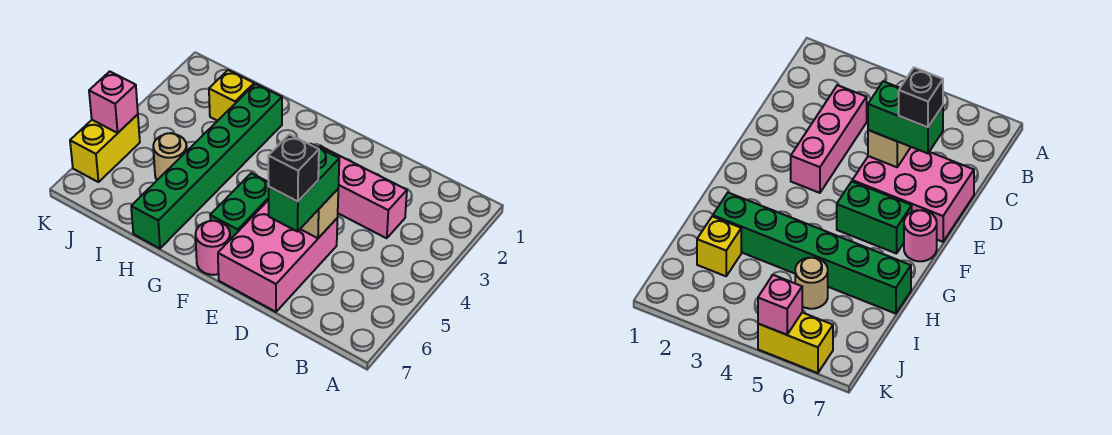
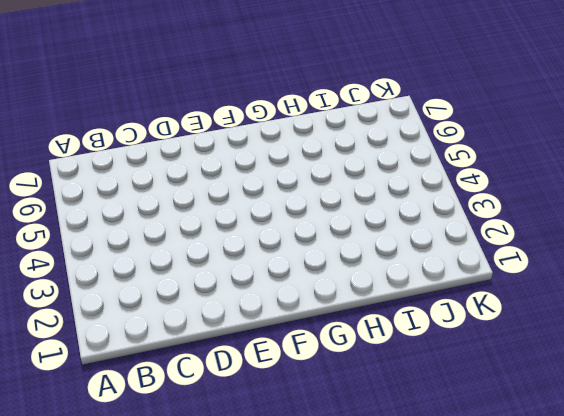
none -> pink brick C3:E3 level 1
none -> pink brick D5:E7 level 1
none -> green brick F5:F6 level 1

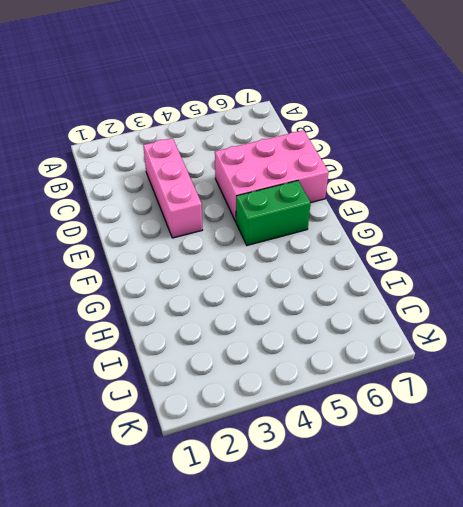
none -> pink round brick F7 level 1
none -> green brick H2:H7 level 1
none -> yellow brick I2 level 1

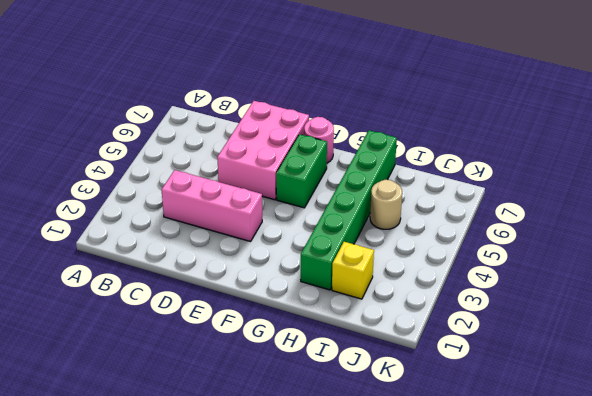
none -> yellow brick K5:K6 level 1
none -> tan brick D5 level 2
none -> pink brick K5 level 2

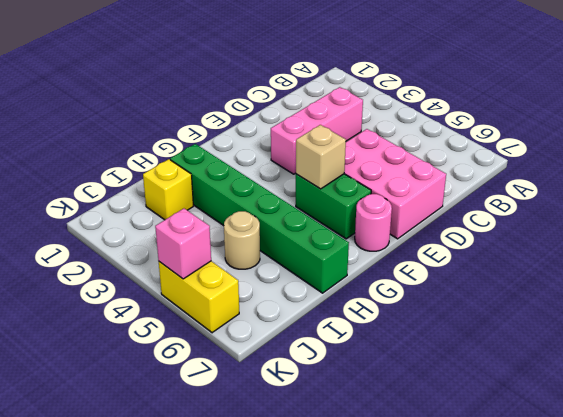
tan brick F5 level 2 -> tan brick D5 level 2
none -> green brick D5:D6 level 3
none -> black brick D6 level 4

